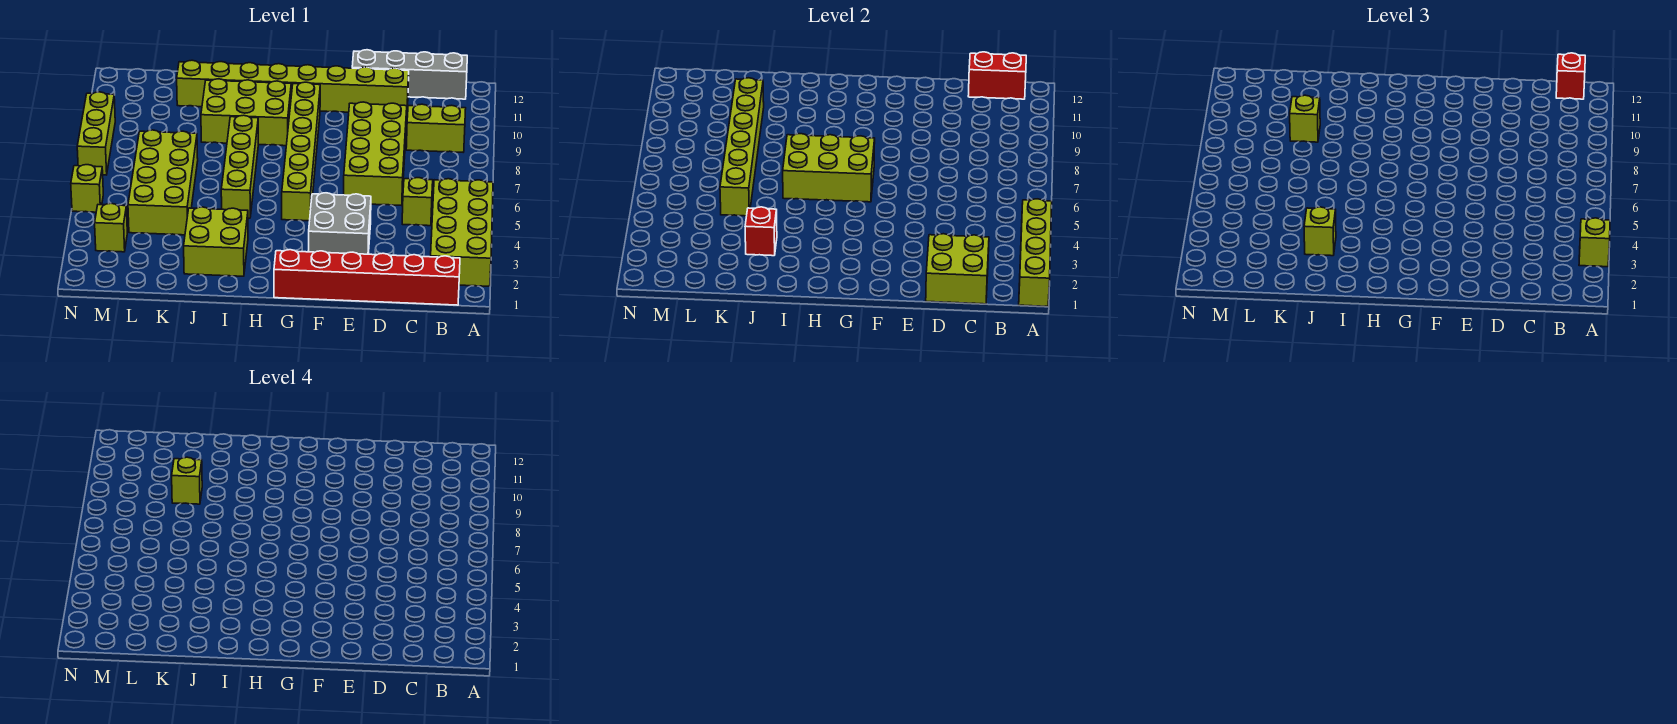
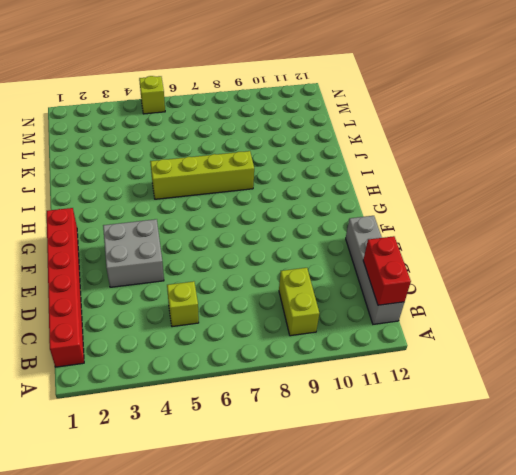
none -> lime brick A2:B5 level 1
none -> lime brick D6:E9 level 1
none -> lime brick D11:K11 level 1

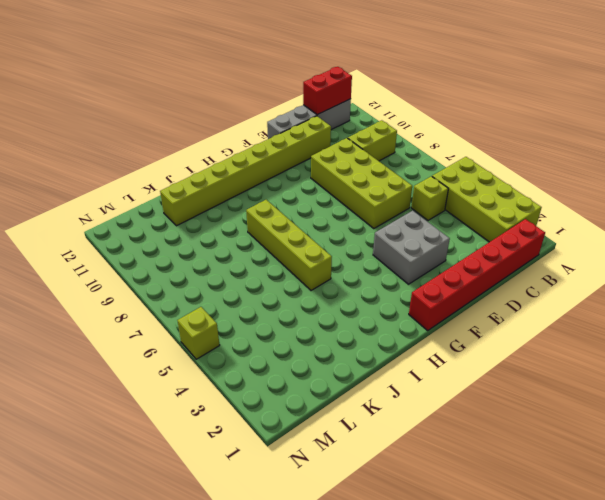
none -> lime brick G5:G10 level 1
none -> lime brick H9:J10 level 1
none -> lime brick I2:J3 level 1

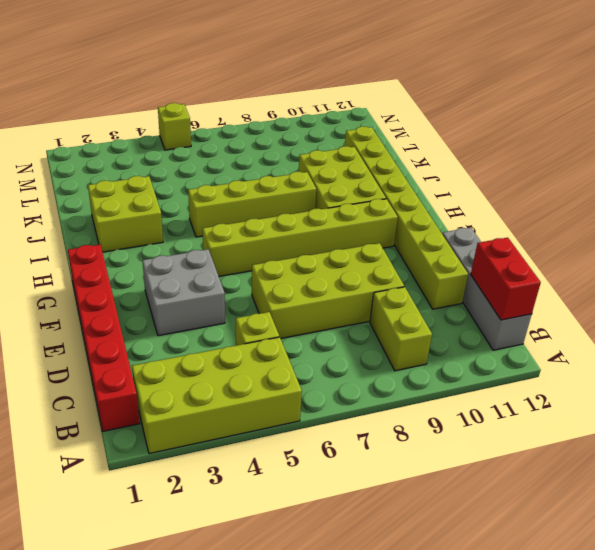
none -> lime brick K4:L7 level 1
none -> lime brick M3 level 1
none -> lime brick N7:N9 level 1

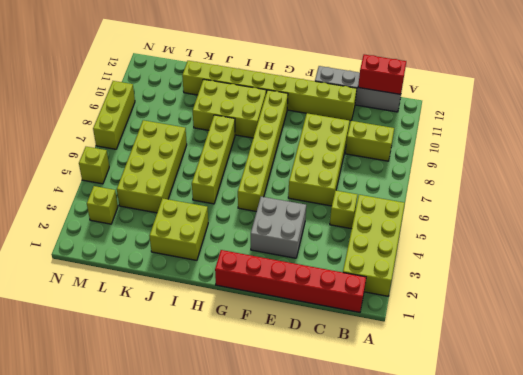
none -> lime brick A1:A4 level 2
none -> lime brick C1:D2 level 2
none -> lime brick G6:I7 level 2

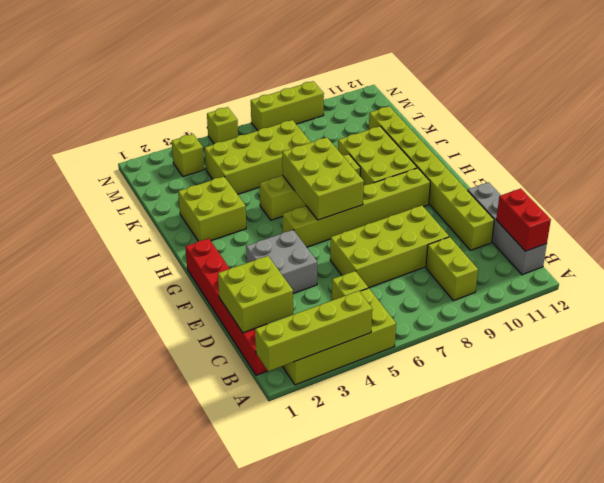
none -> red brick J3 level 2
none -> lime brick K5:K10 level 2
none -> lime brick A3 level 3

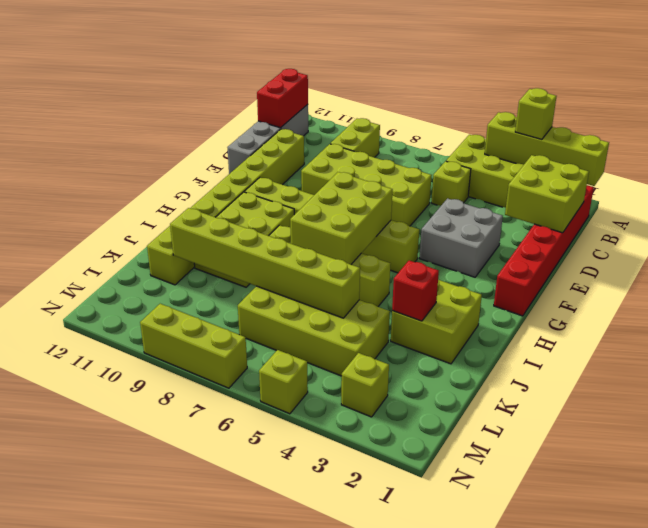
none -> red brick B12 level 3
none -> lime brick J3 level 3
none -> lime brick K9 level 3

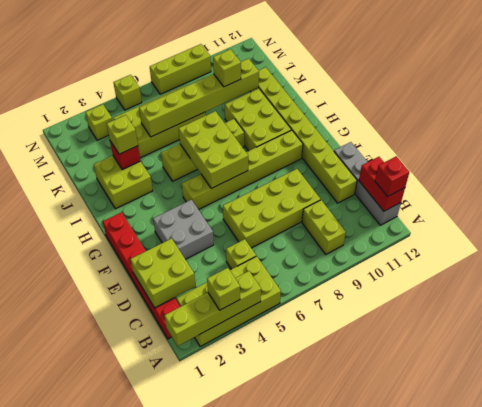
none -> lime brick K9 level 4

